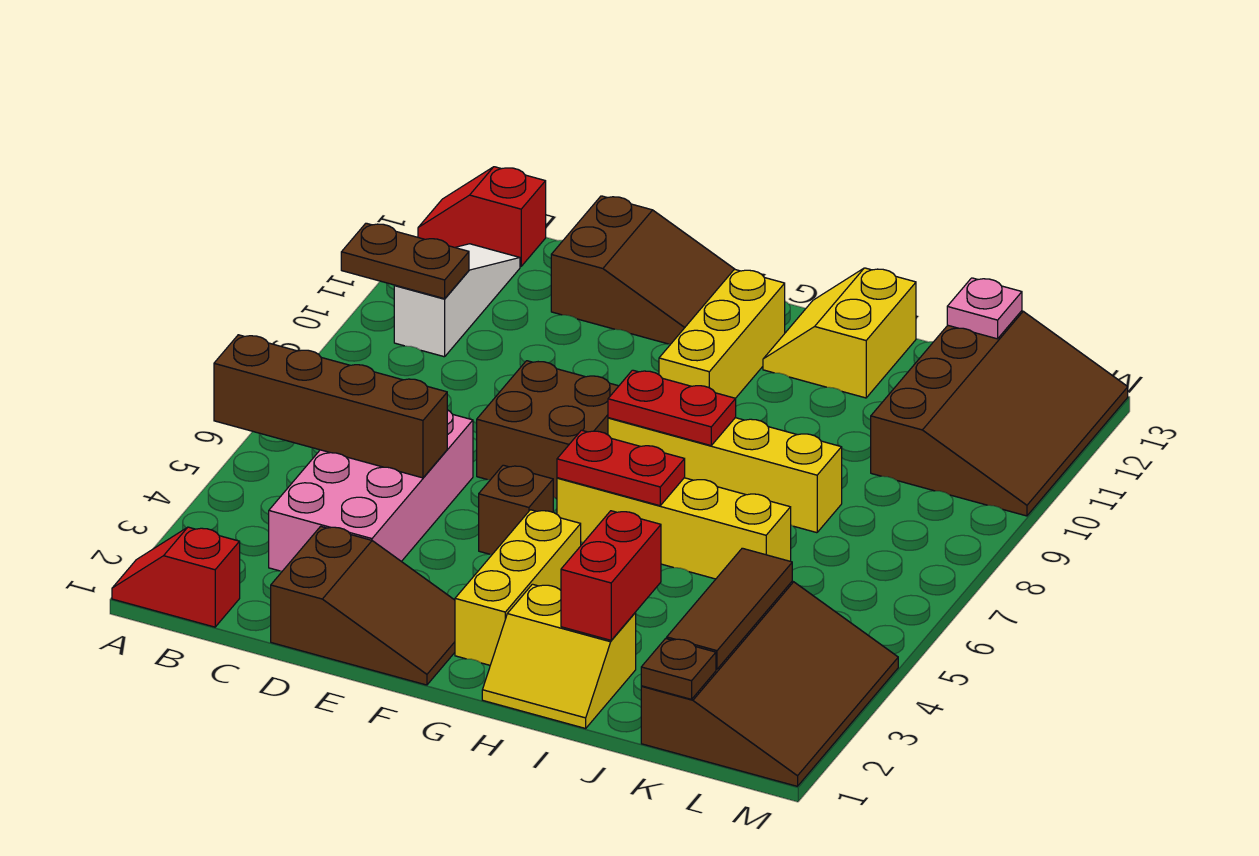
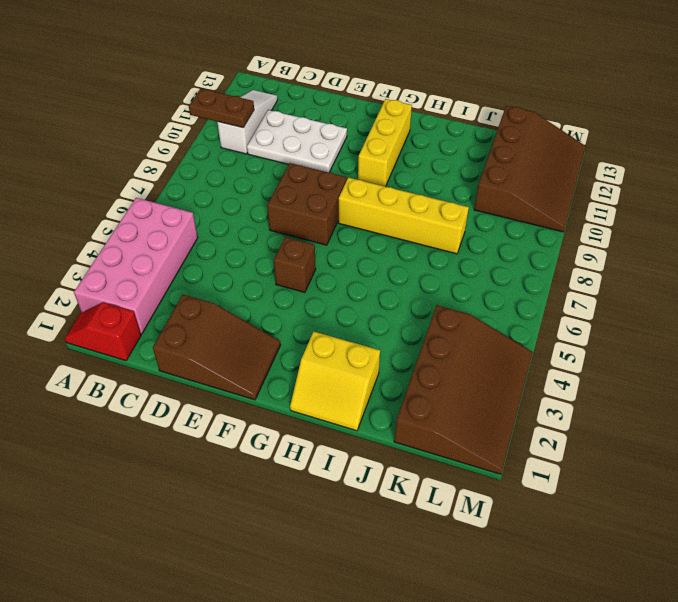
pink brick A2:B5 level 1 -> pink brick C3:D6 level 1
white plate C10:E11 level 1 -> none
none -> red slope A13:B13 level 1 top B
none -> brown slope D12:F13 level 1 top D
none -> yellow brick G2:G4 level 1

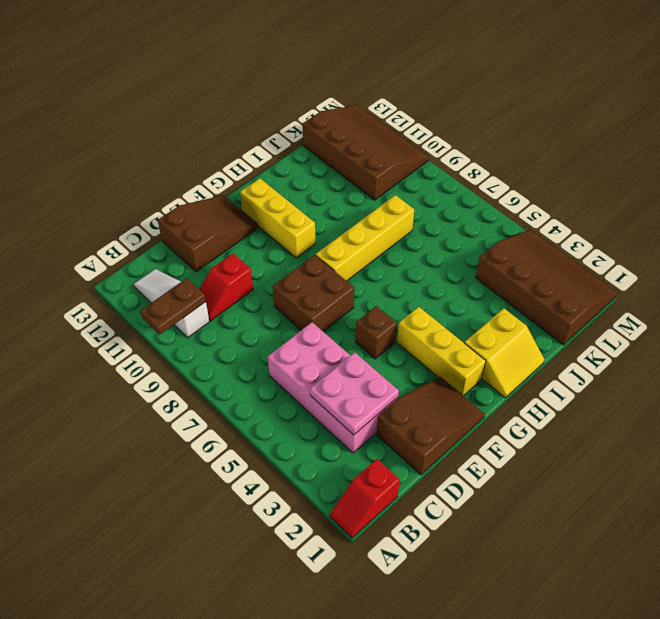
pink plate C3:D4 level 2 -> none
red slope C10:D10 level 1 top D -> red slope A13:B13 level 1 top B
none -> yellow brick G6:J6 level 1
none -> yellow slope H12:I13 level 1 top I
none -> brown brick A5:D5 level 2

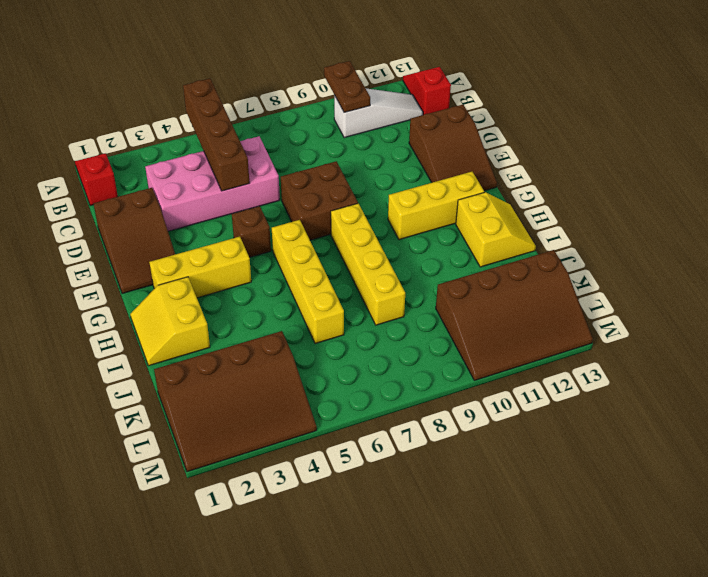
yellow slope H12:I13 level 1 top 12 -> yellow slope H12:I13 level 1 top I
none -> red plate G6:H6 level 2
none -> red plate G8:H8 level 2
none -> red brick I2:I3 level 2

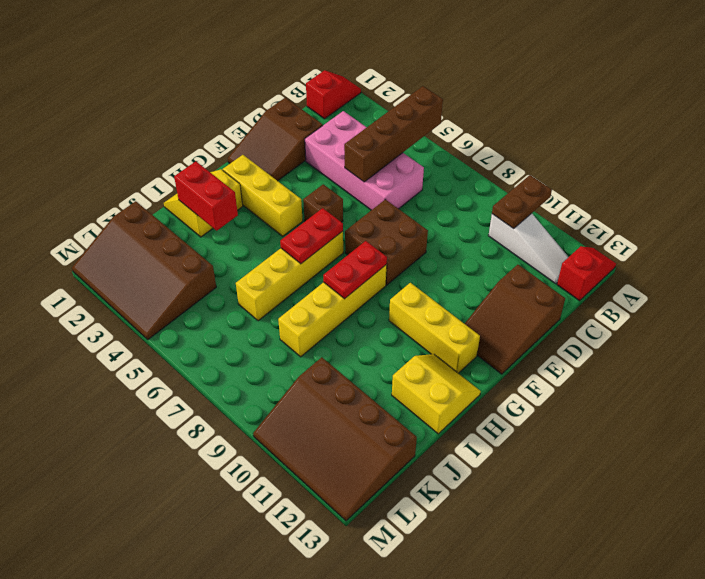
none -> brown plate K1 level 2
none -> brown tile K2:K4 level 2
none -> pink plate K13 level 2

